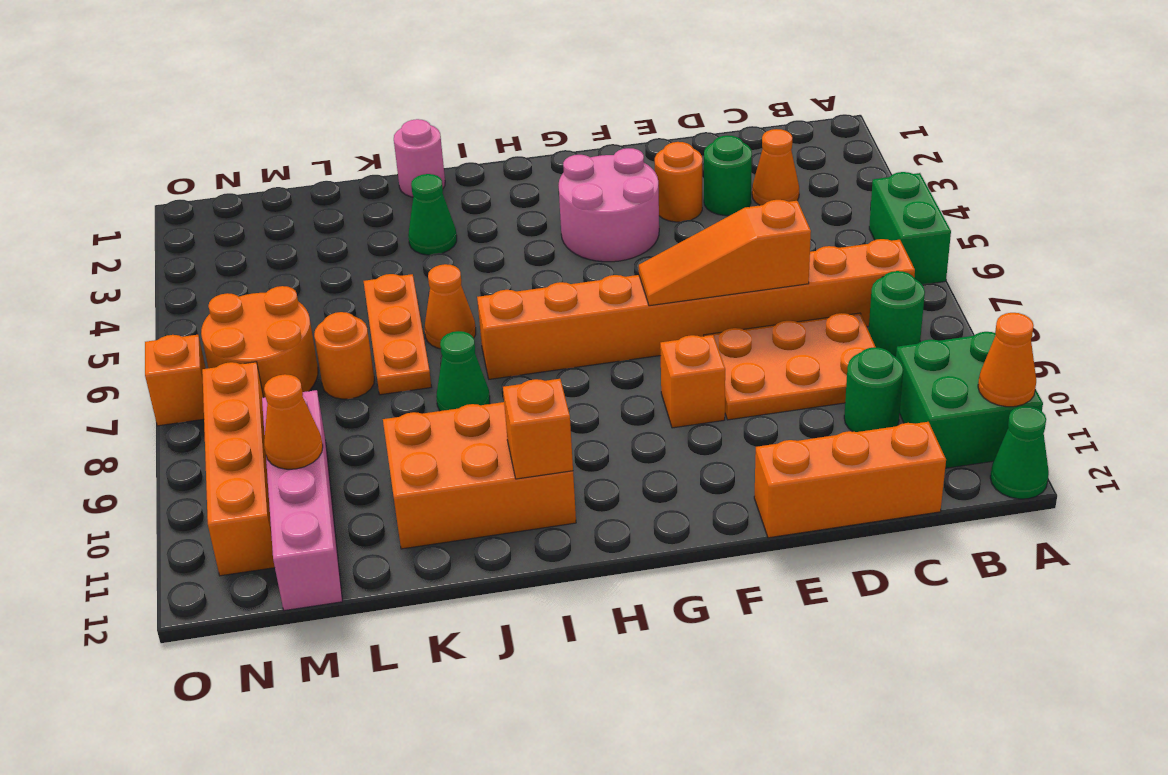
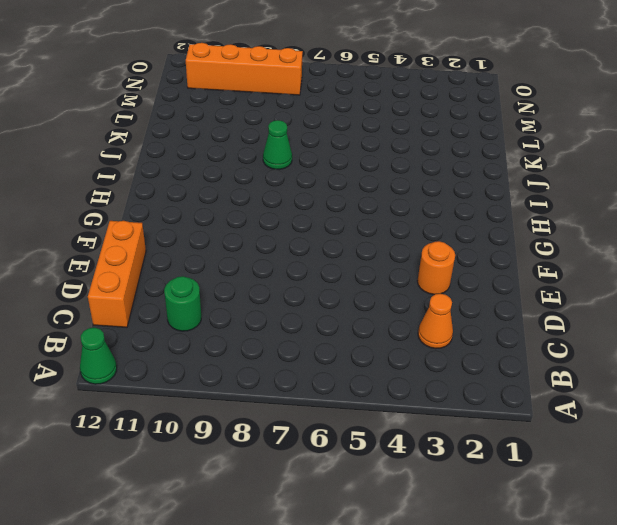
none -> green brick A5:A6 level 1
none -> green brick A10:B11 level 1
none -> orange brick B7:I7 level 1

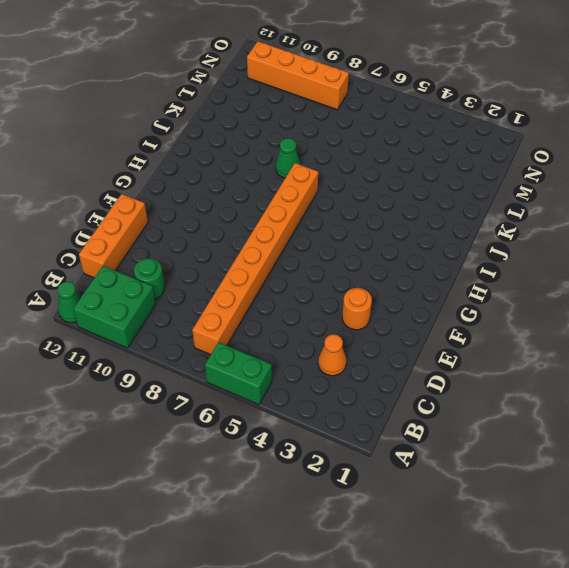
none -> green round brick B8 level 1
none -> orange plate C8:E9 level 1
none -> green round brick D3 level 1

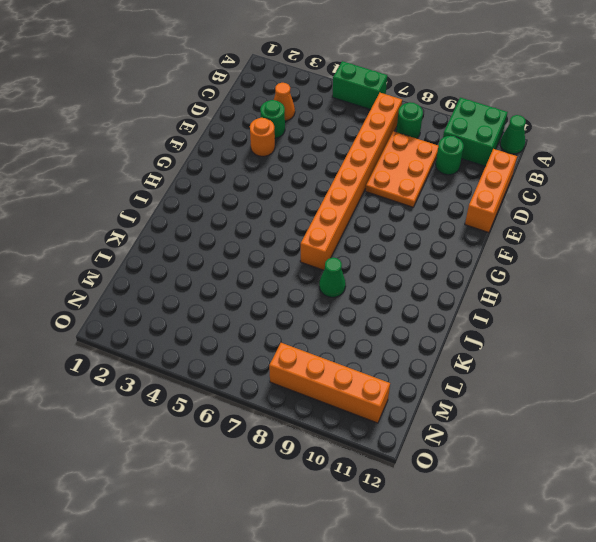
none -> pink round brick F3:G4 level 1
none -> orange brick F9 level 1
none -> orange brick I10:K11 level 1

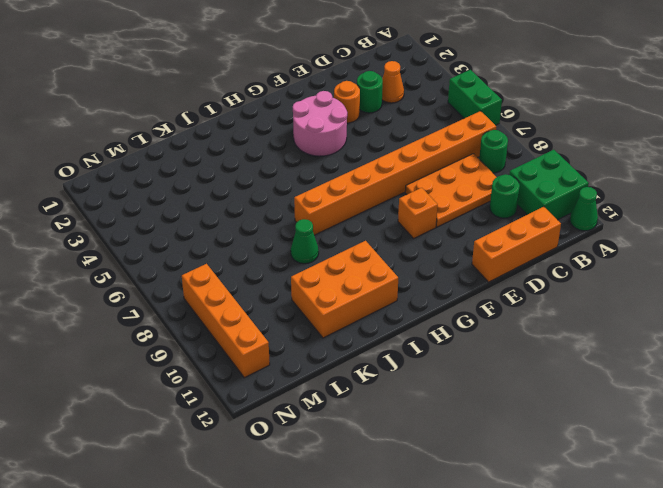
none -> pink round brick J1 level 1
none -> green cone J3 level 1
none -> orange cone J6 level 1

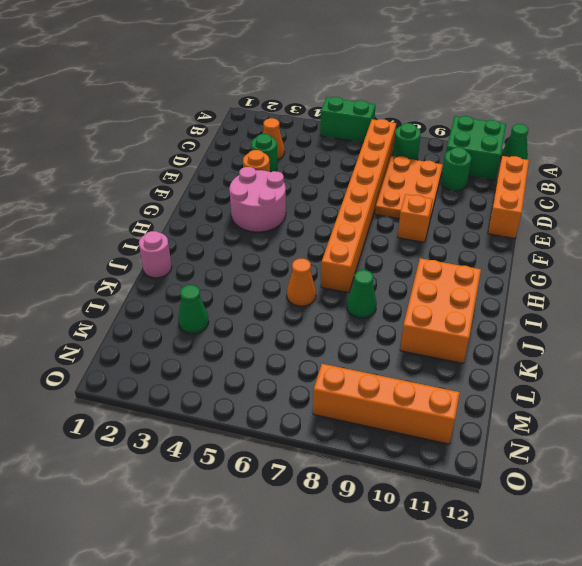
green cone L3 level 1 -> green cone J3 level 1
none -> orange plate K5:K7 level 1
none -> orange round brick L7 level 1
none -> orange round brick M6:N7 level 1

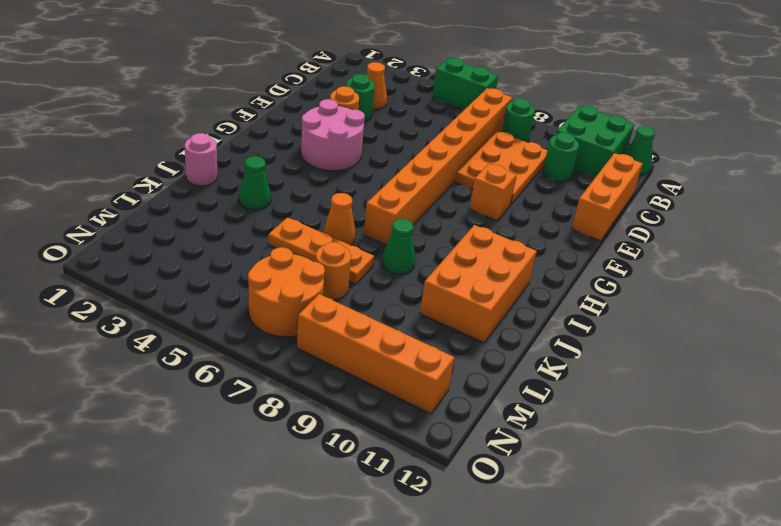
none -> pink brick M9:M12 level 1
none -> orange brick O7 level 1
none -> orange cone A11 level 2

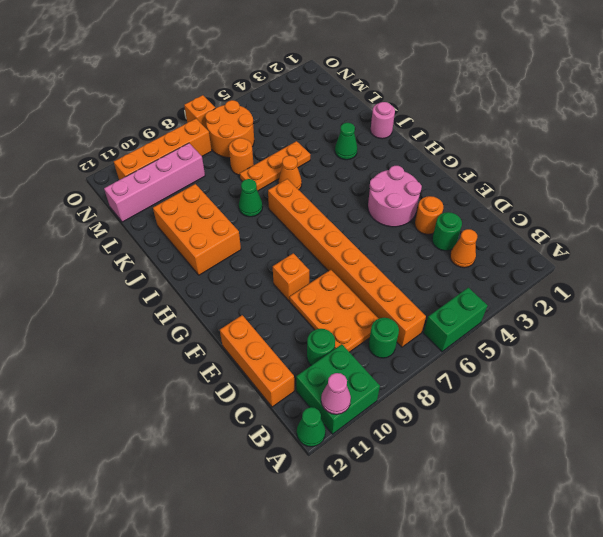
pink cone A11 level 2 -> orange cone A11 level 2
none -> orange slope D7:F7 level 2 top D
none -> orange brick I11 level 2
none -> orange cone M10 level 2

